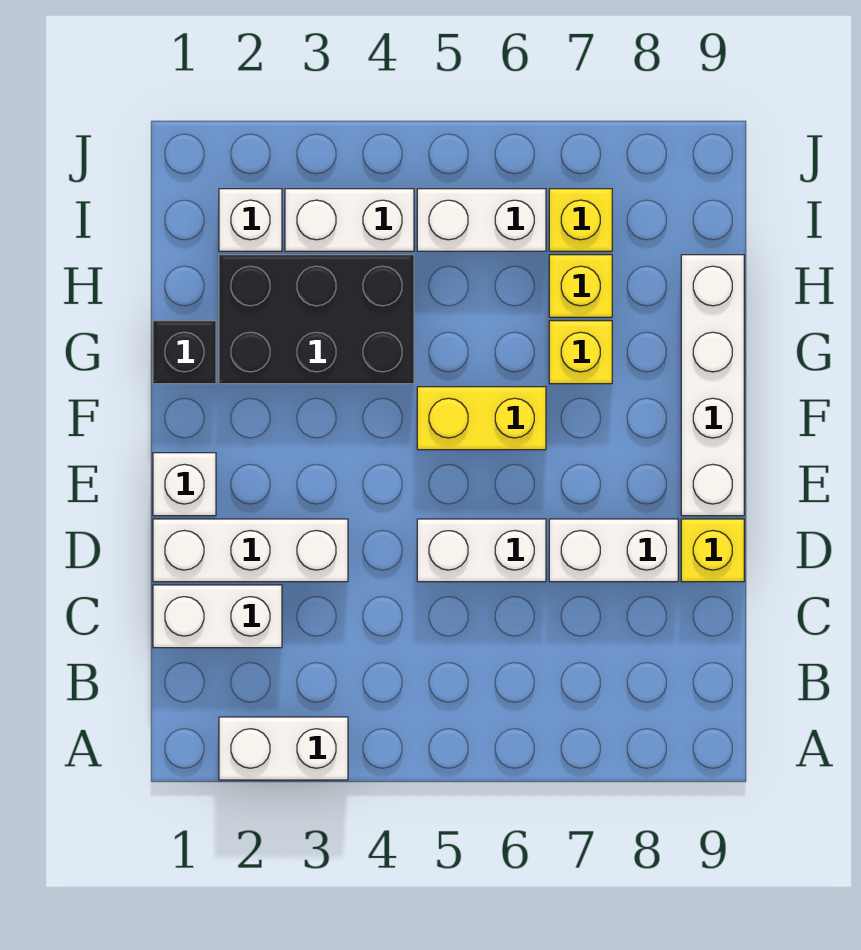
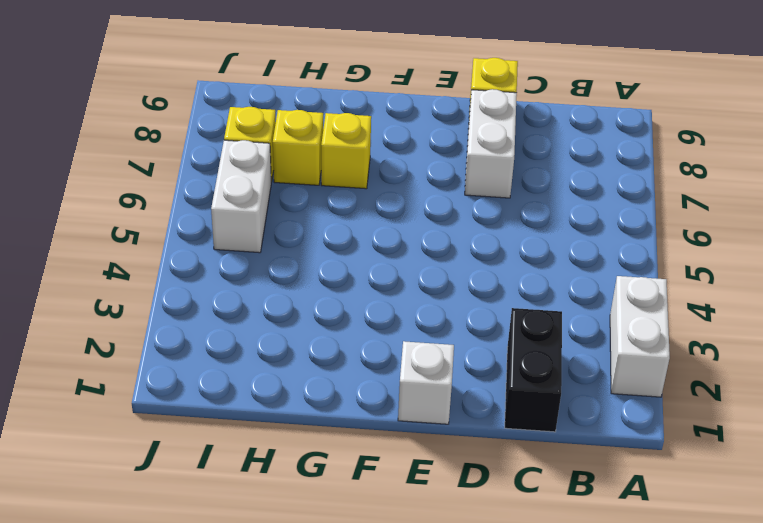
black brick C1:C2 level 1 -> white brick C1:C2 level 1
none -> white brick D1:D3 level 1
none -> white brick D5:D6 level 1
none -> white brick E9:H9 level 1

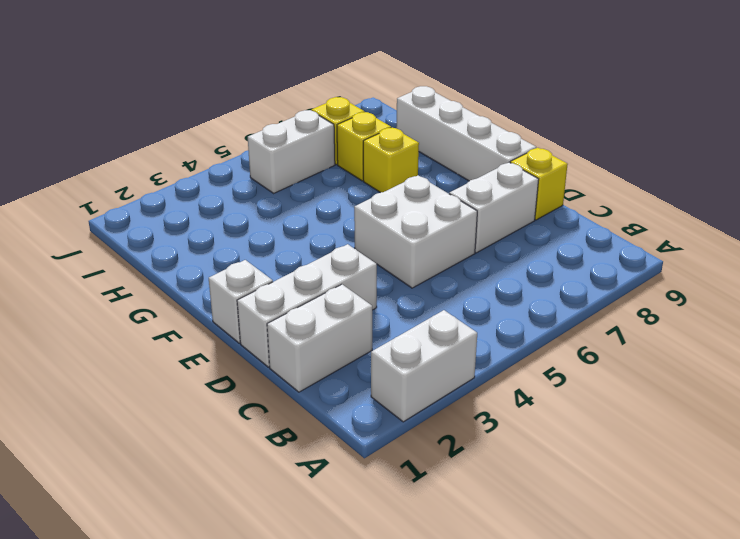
white brick D5:E6 level 1 -> white brick D5:D6 level 1
none -> yellow brick F5:F6 level 1
none -> black brick G1 level 1
none -> black brick G2:H4 level 1

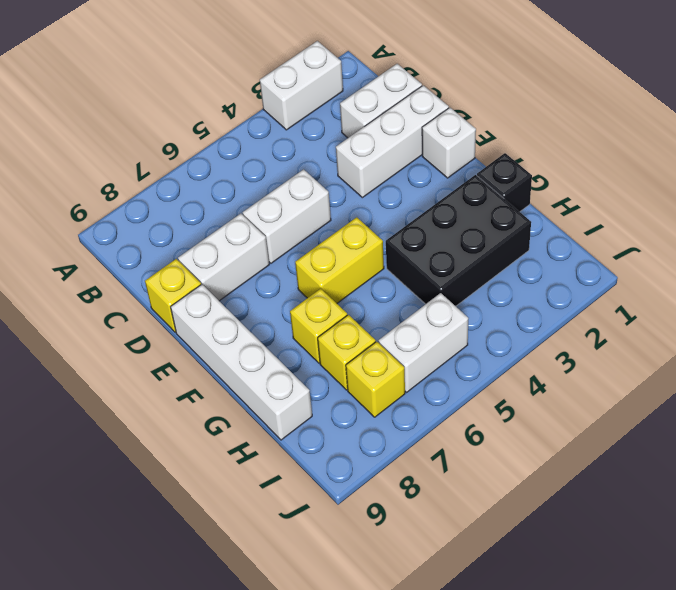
none -> white brick I2 level 1
none -> white brick I3:I4 level 1

